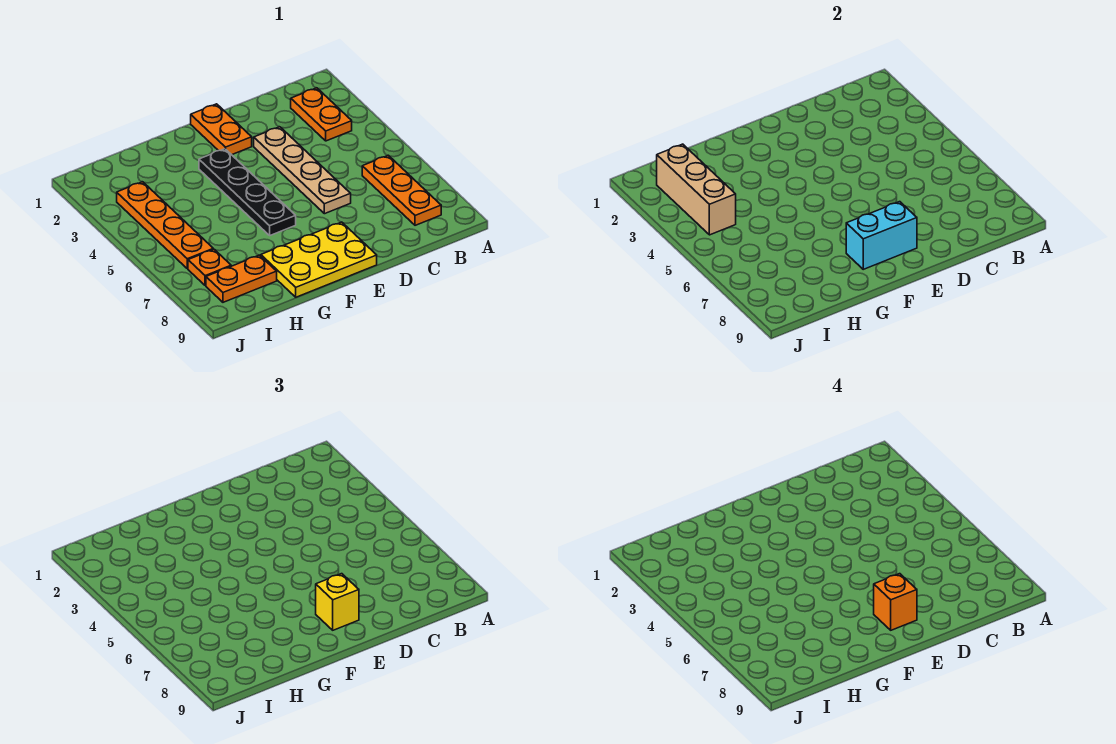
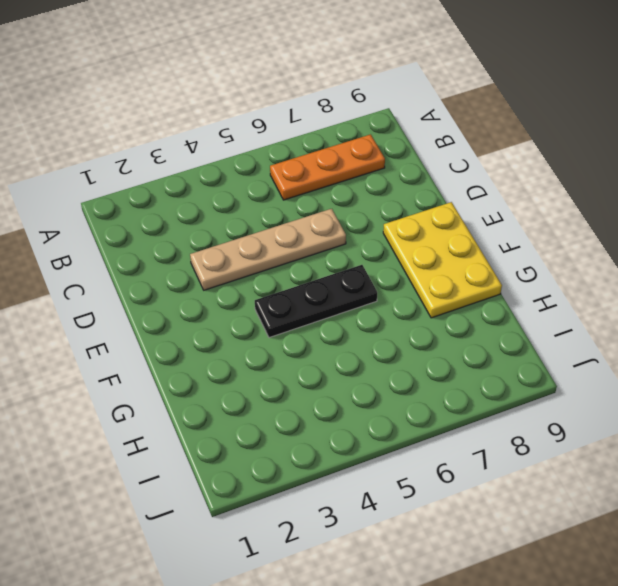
black plate F4:F6 level 1 -> black plate F3:F6 level 1
none -> orange plate B2:B3 level 1
none -> orange plate E1:E2 level 1
none -> orange plate H8:I8 level 1

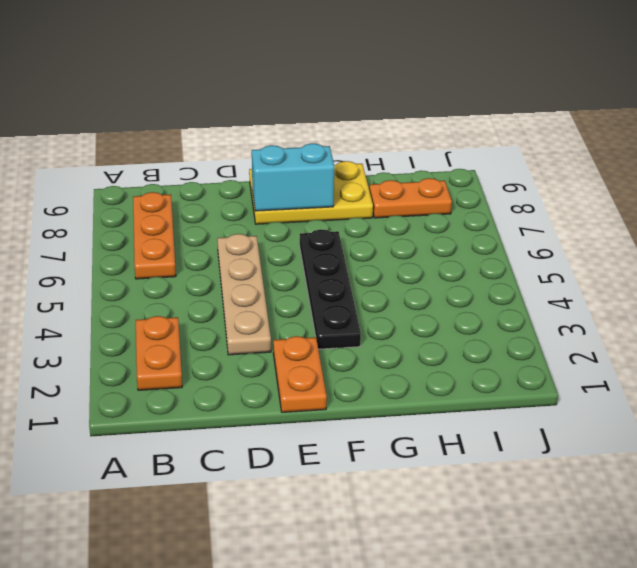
none -> orange plate I3:I6 level 1
none -> orange plate I7 level 1
none -> tan brick I2:I4 level 2

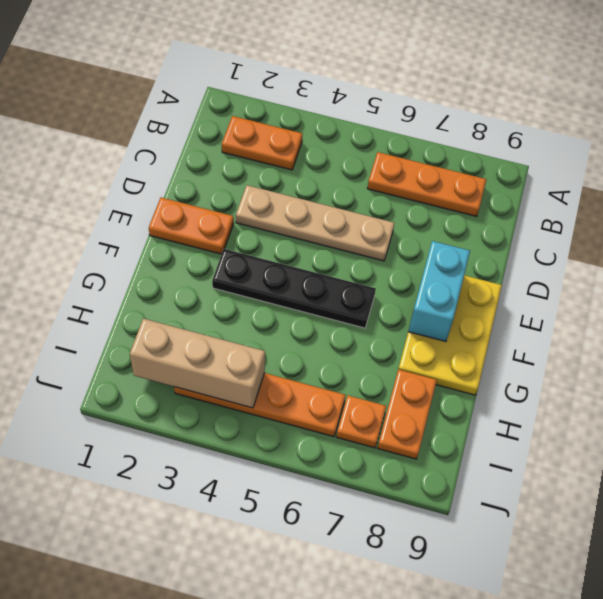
none -> yellow brick E8 level 3
none -> orange brick E8 level 4

